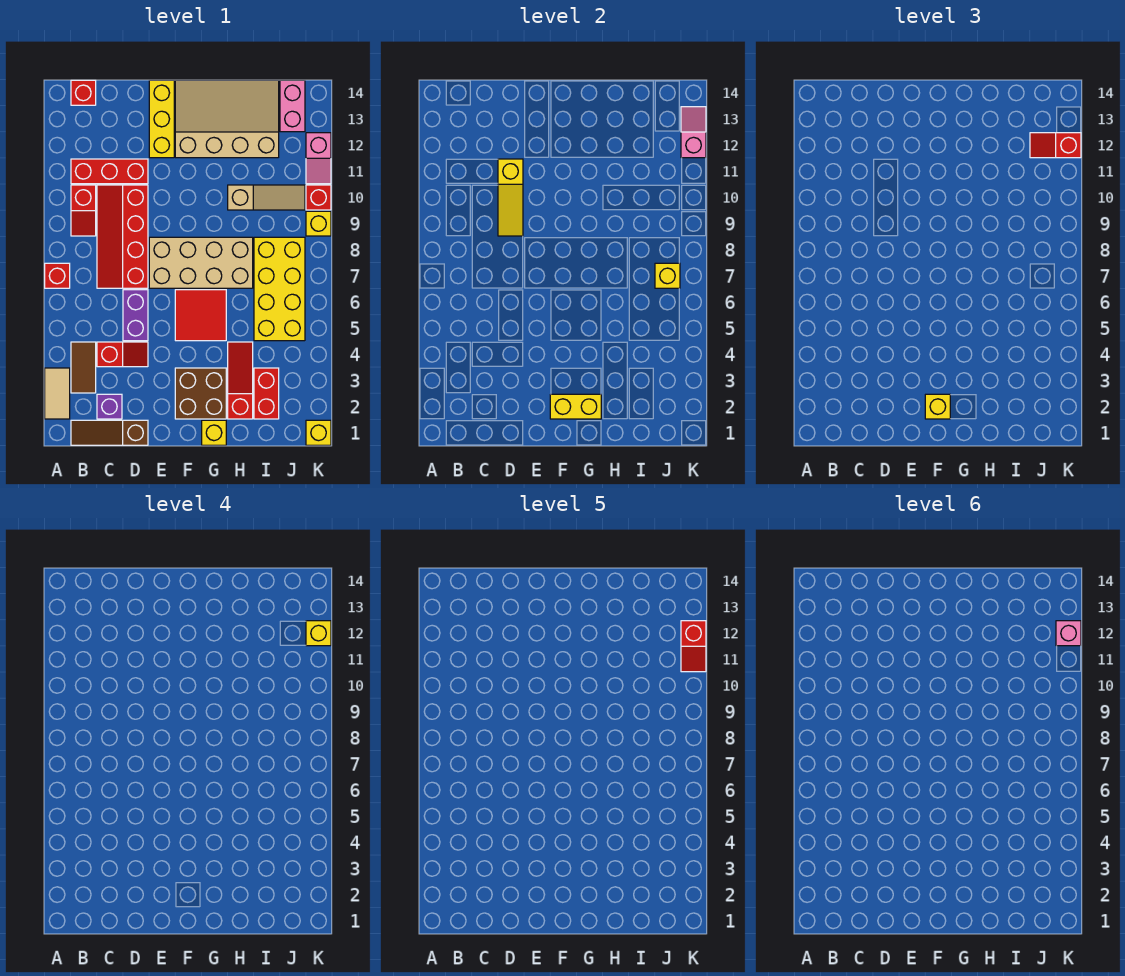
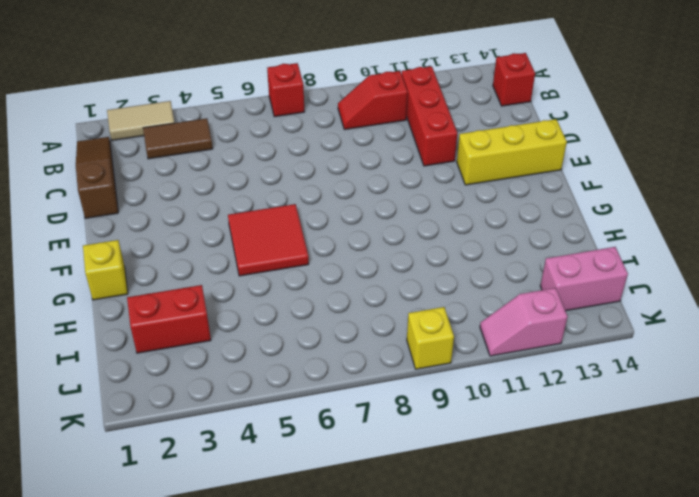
none -> purple brick C2 level 1
none -> red slope C4:D4 level 1 top C
none -> red slope C7:D10 level 1 top D
none -> purple brick D5:D6 level 1

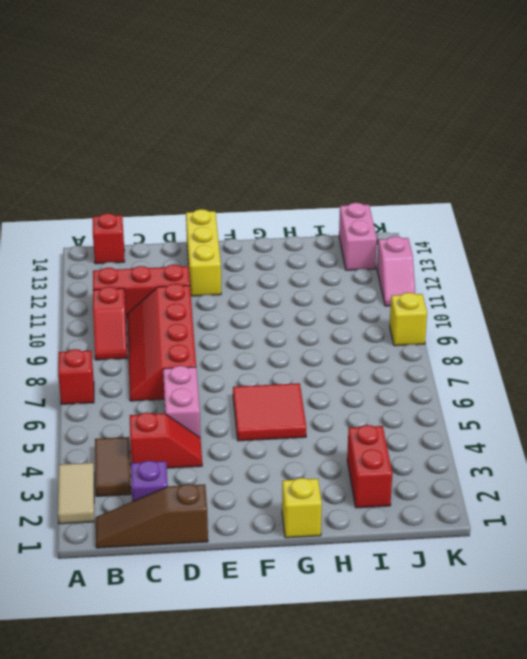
pink brick D5:D6 level 1 -> purple brick D5:D6 level 1
none -> tan brick E7:H8 level 1
none -> brown brick F2:G3 level 1
none -> tan slope F12:I14 level 1 top 12
none -> red slope H2:H4 level 1 top 2

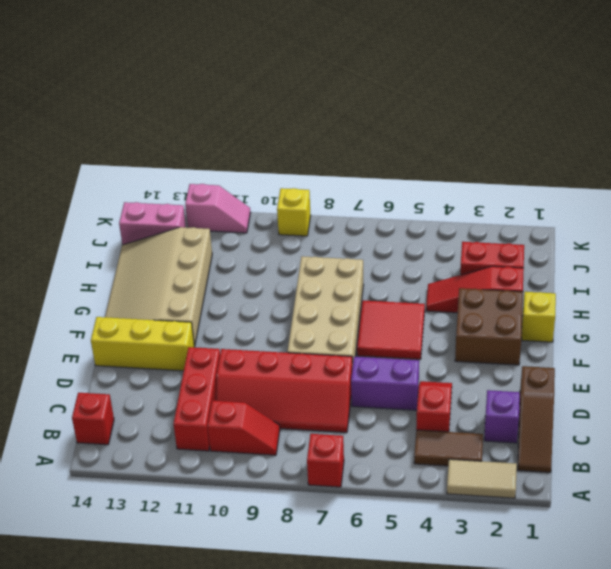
none -> tan slope H10:J10 level 1 top H
none -> yellow brick I5:J8 level 1
none -> yellow brick K1 level 1
none -> red brick K10 level 1

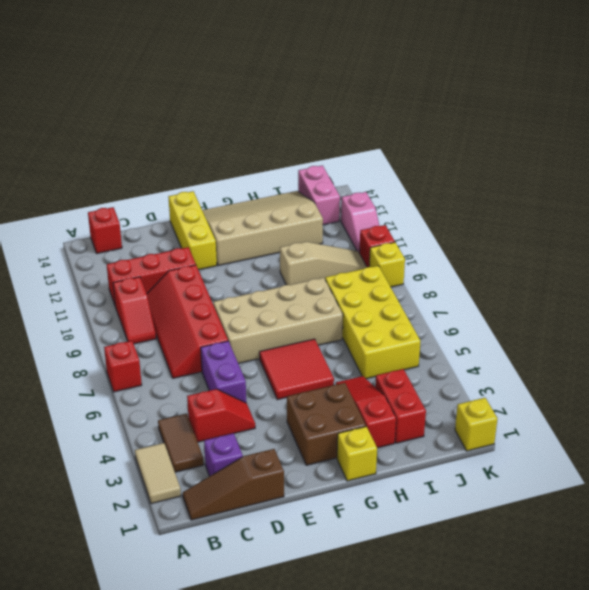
none -> yellow slope D9:D11 level 2 top 11
none -> yellow brick F2:G2 level 2
none -> yellow brick J7 level 2
none -> pink slope K12:K13 level 2 top 12

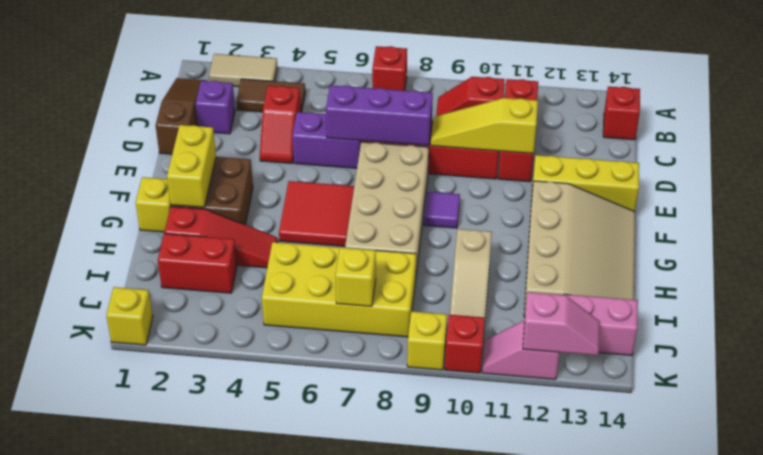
purple brick D6:D8 level 2 -> none
purple tile F9 level 1 -> none
none -> yellow brick F2 level 3
none -> red slope J12:K12 level 3 top K
none -> yellow brick K12 level 4
none -> red slope K11:K12 level 5 top 12

